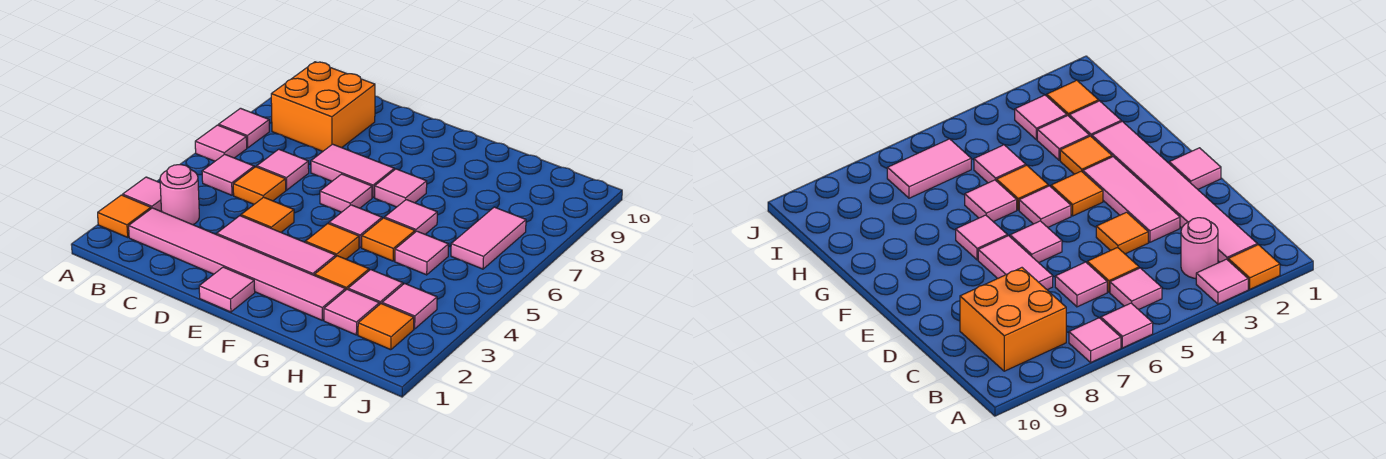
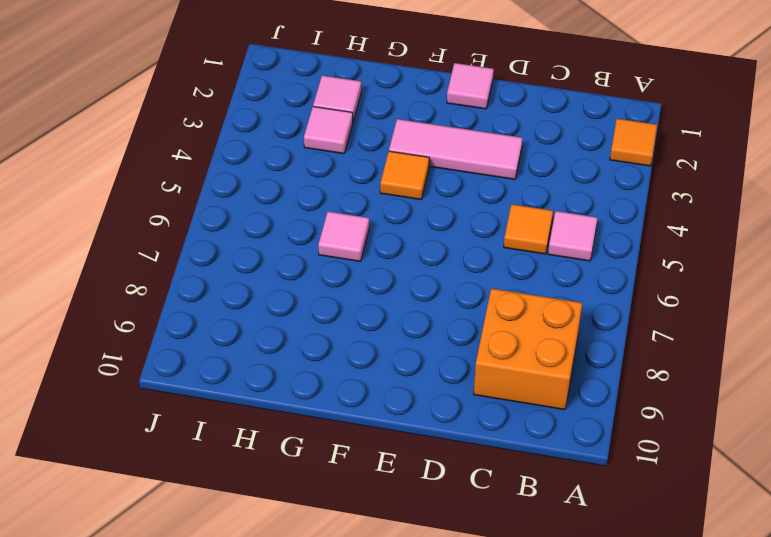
none -> pink tile A3 level 1
none -> pink tile A6 level 1
none -> pink tile A7 level 1

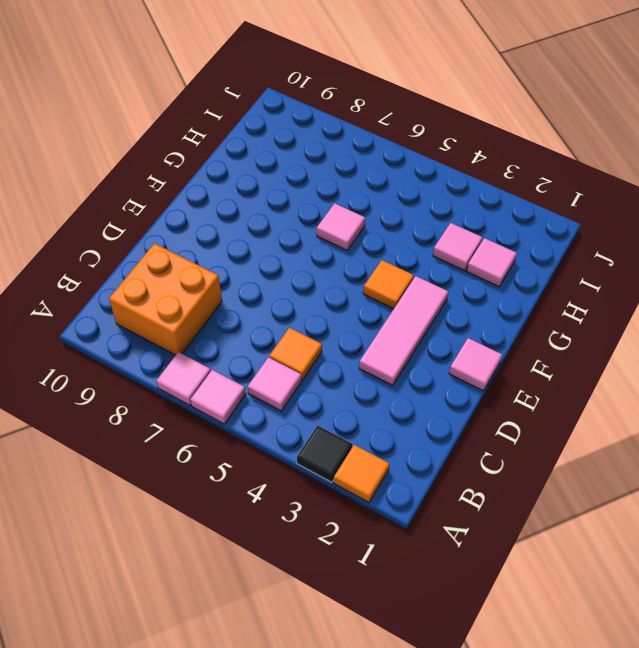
black tile A3 level 1 -> pink tile A3 level 1
none -> pink tile B2:G2 level 1
none -> pink round brick B3 level 1
none -> pink tile C6 level 1

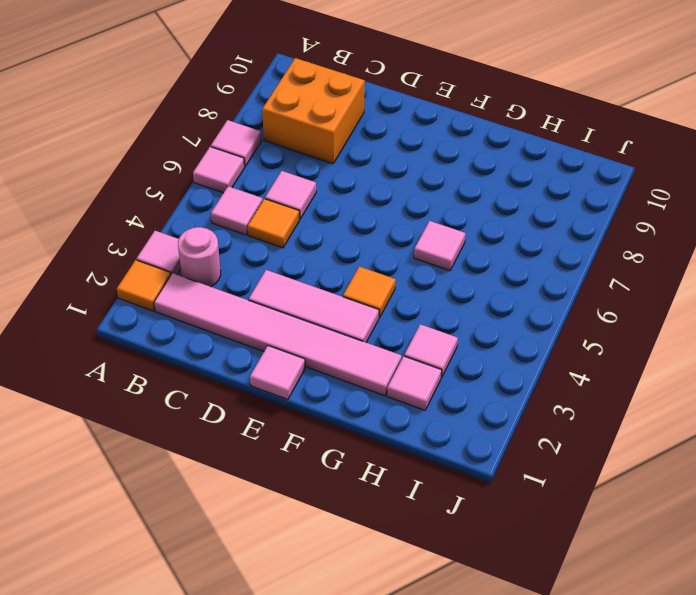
none -> orange tile D4 level 1
none -> pink tile D7:E7 level 1
none -> pink tile E6 level 1

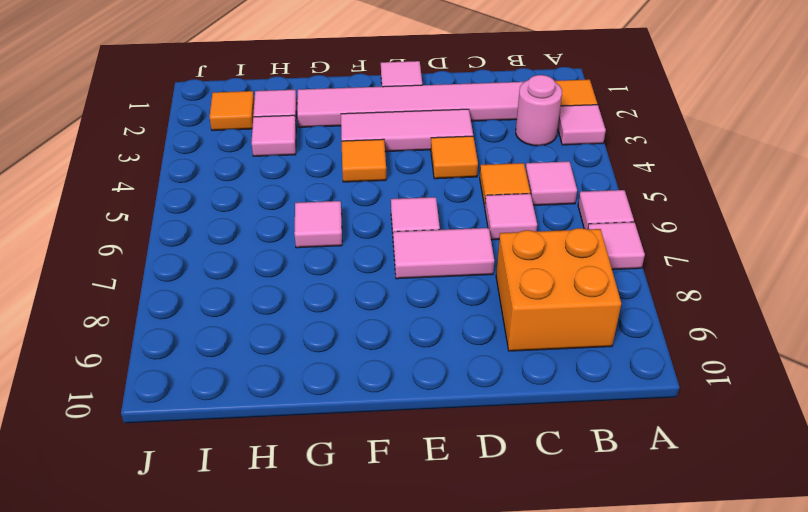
none -> pink tile F5 level 1
none -> pink tile F7 level 1
none -> orange tile G3 level 1

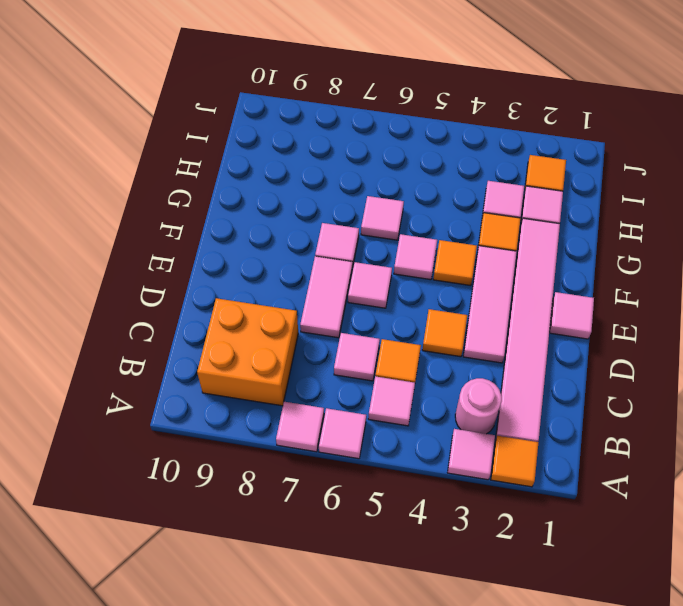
none -> orange tile G5 level 1
none -> pink tile H5 level 1
none -> pink tile I3 level 1

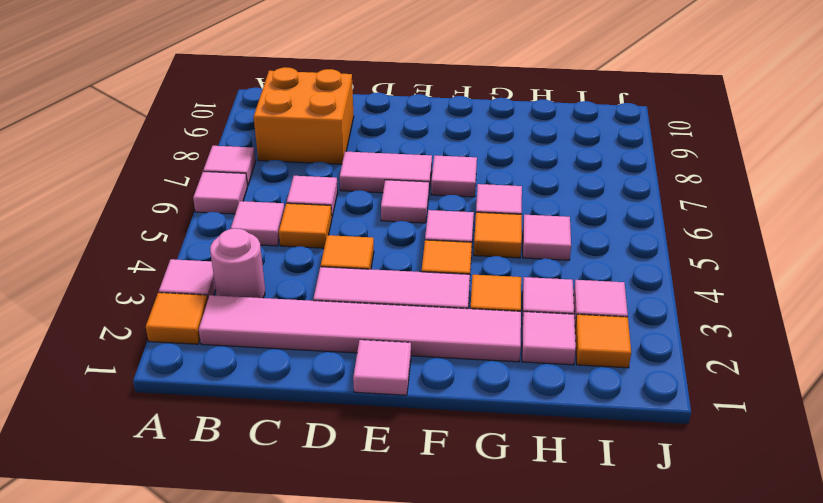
none -> pink tile I6:I7 level 1

